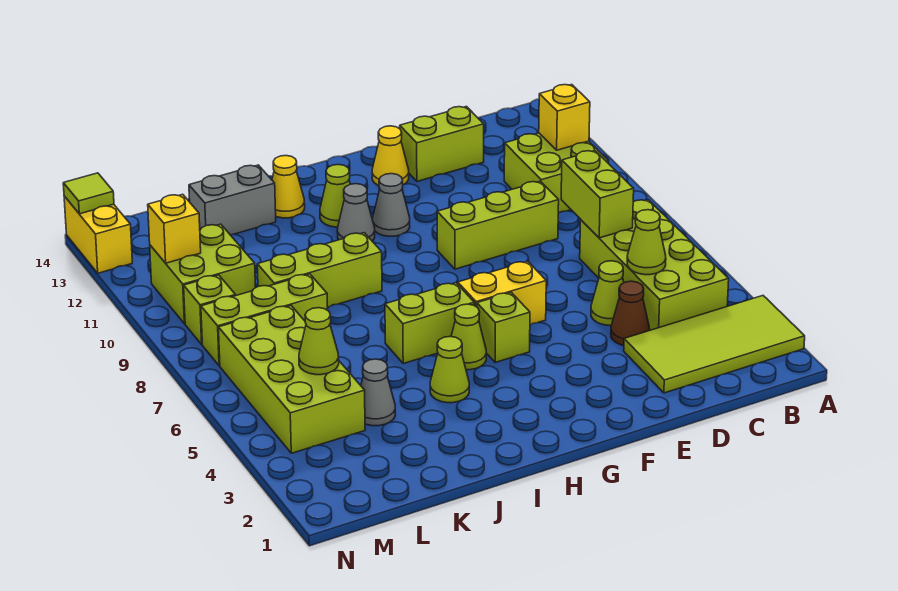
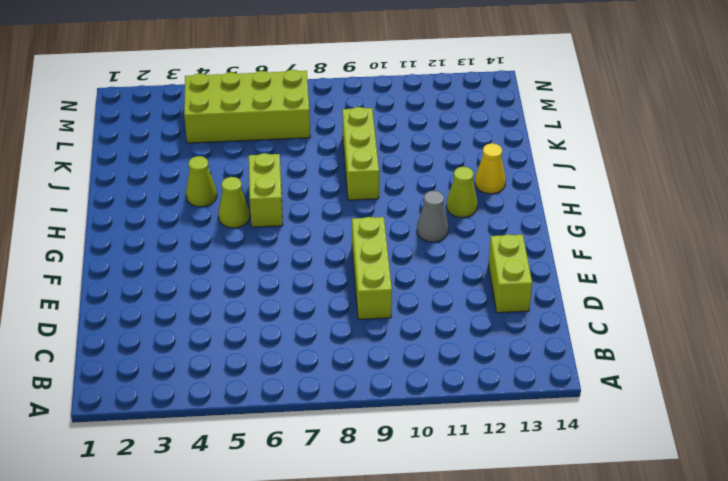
none -> lime tile A2:D3 level 1
none -> lime brick B4:C7 level 1
none -> lime brick B10:C11 level 1
none -> brown cone D4 level 1

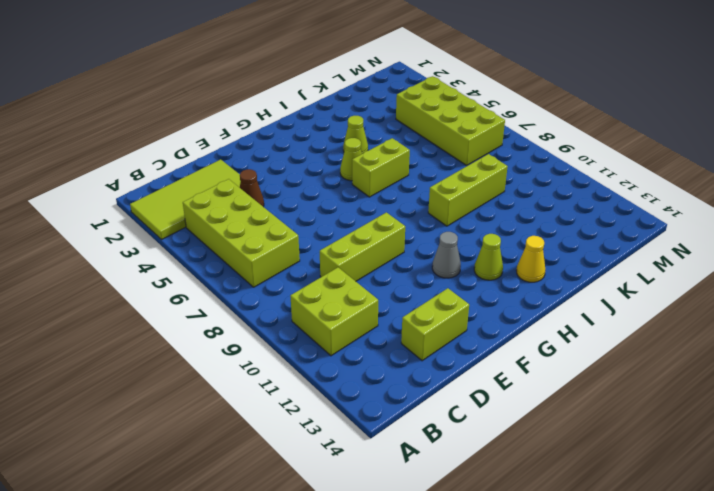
none -> lime cone D5 level 1
none -> yellow brick F6:G6 level 1
none -> yellow cone F13 level 1
none -> lime brick G5 level 1

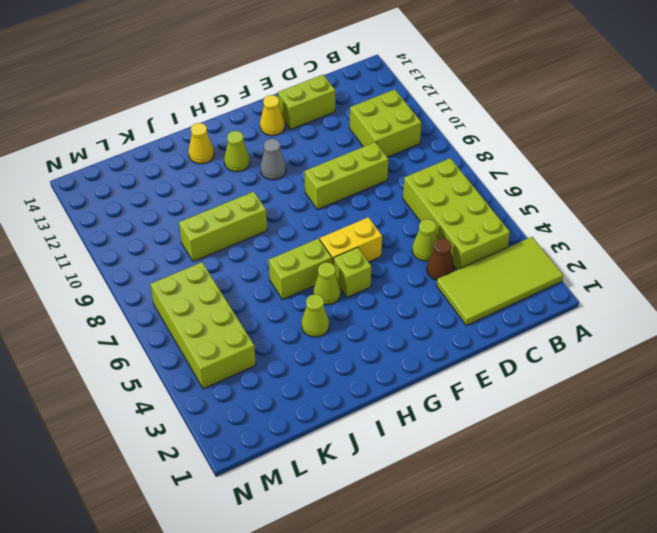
none -> grey cone H11 level 1
none -> grey brick J13:K13 level 1
none -> grey cone K4 level 1
none -> lime brick K8:M8 level 1

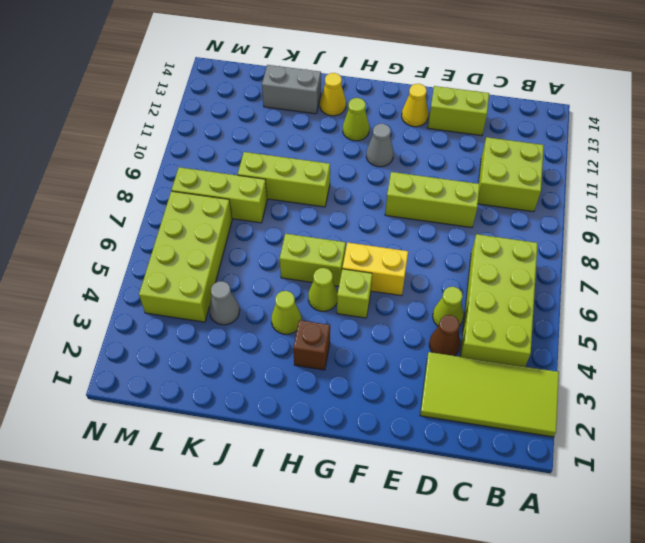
brown brick H3 level 1 -> none
none -> grey cone H11 level 1
none -> lime brick L10:M11 level 1
none -> lime brick M9 level 1
none -> yellow brick N13:N14 level 1

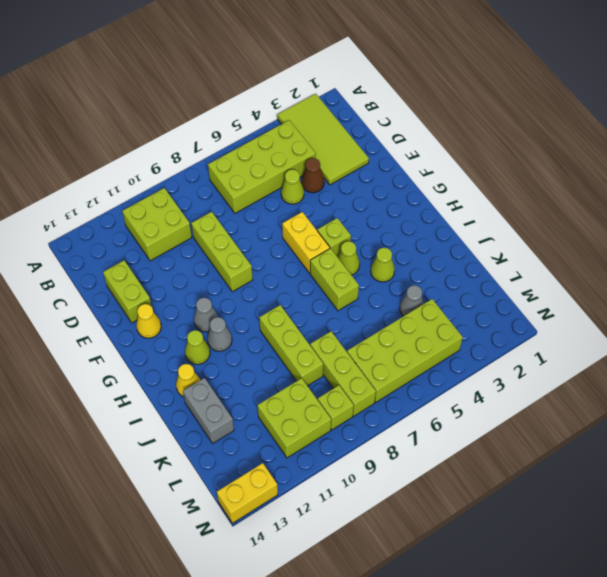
none -> yellow brick B11 level 2
none -> lime cone C5 level 2
none -> lime brick C7:C8 level 2
none -> lime cone L5 level 2

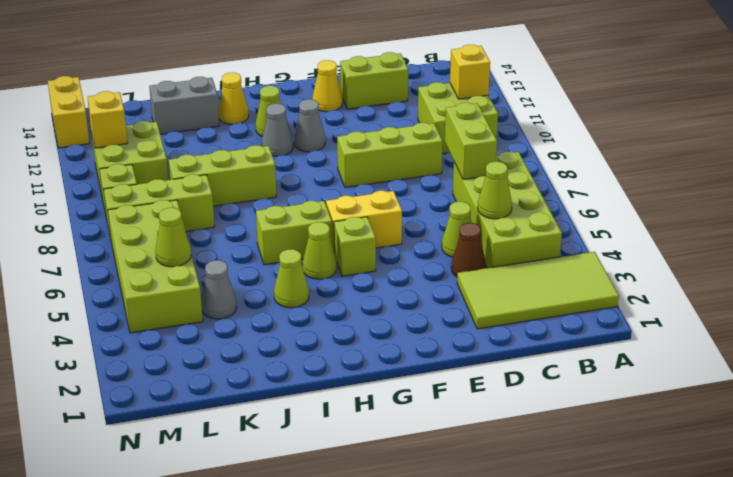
none -> lime tile N14 level 2

